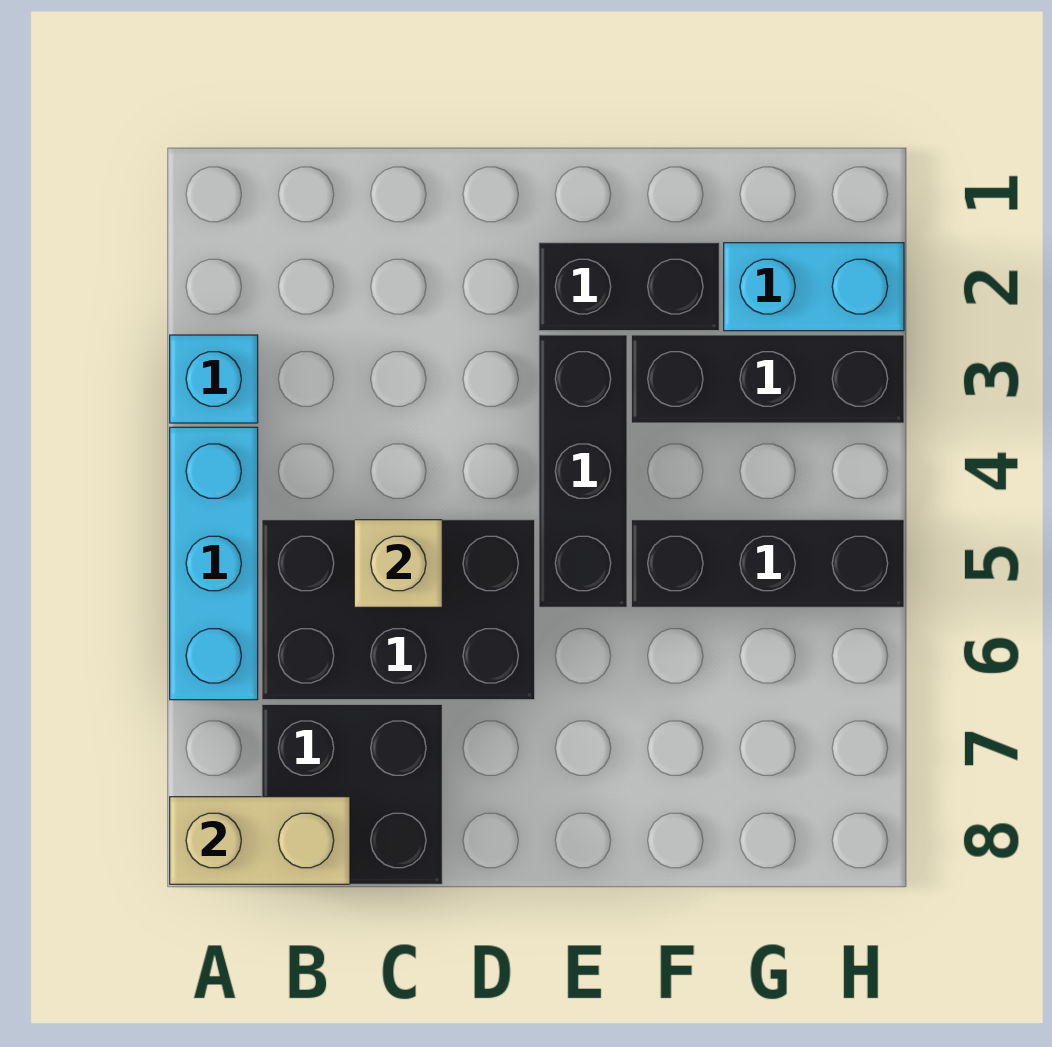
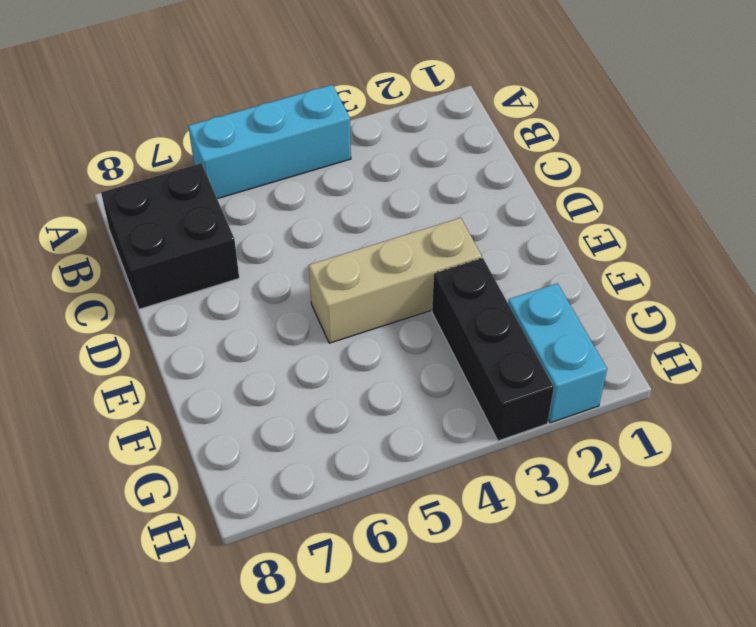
tan brick E3:E5 level 1 -> black brick E3:E5 level 1
none -> cyan brick A3 level 1
none -> black brick B5:D6 level 1

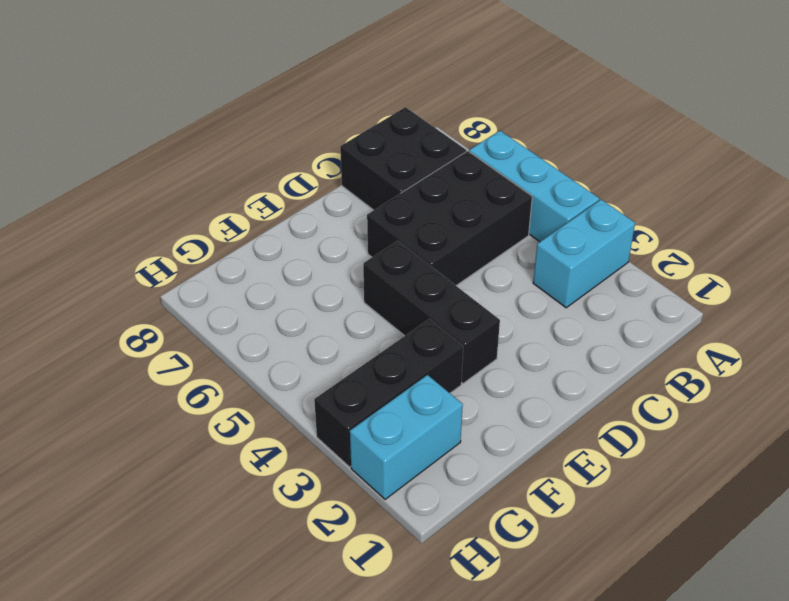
cyan brick A3:B3 level 1 -> cyan brick A3 level 1
none -> black brick E2:F2 level 1
none -> black brick F5:H5 level 1

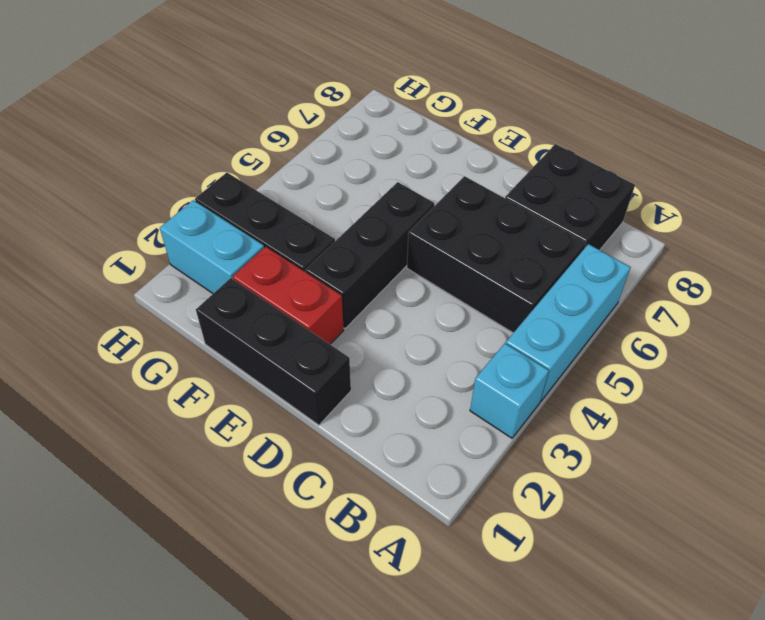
black brick D1:F1 level 1 -> black brick F5:H5 level 1
red brick E2:F2 level 1 -> black brick E2:F2 level 1
none -> tan brick A8:B8 level 2
none -> tan brick C5 level 2

